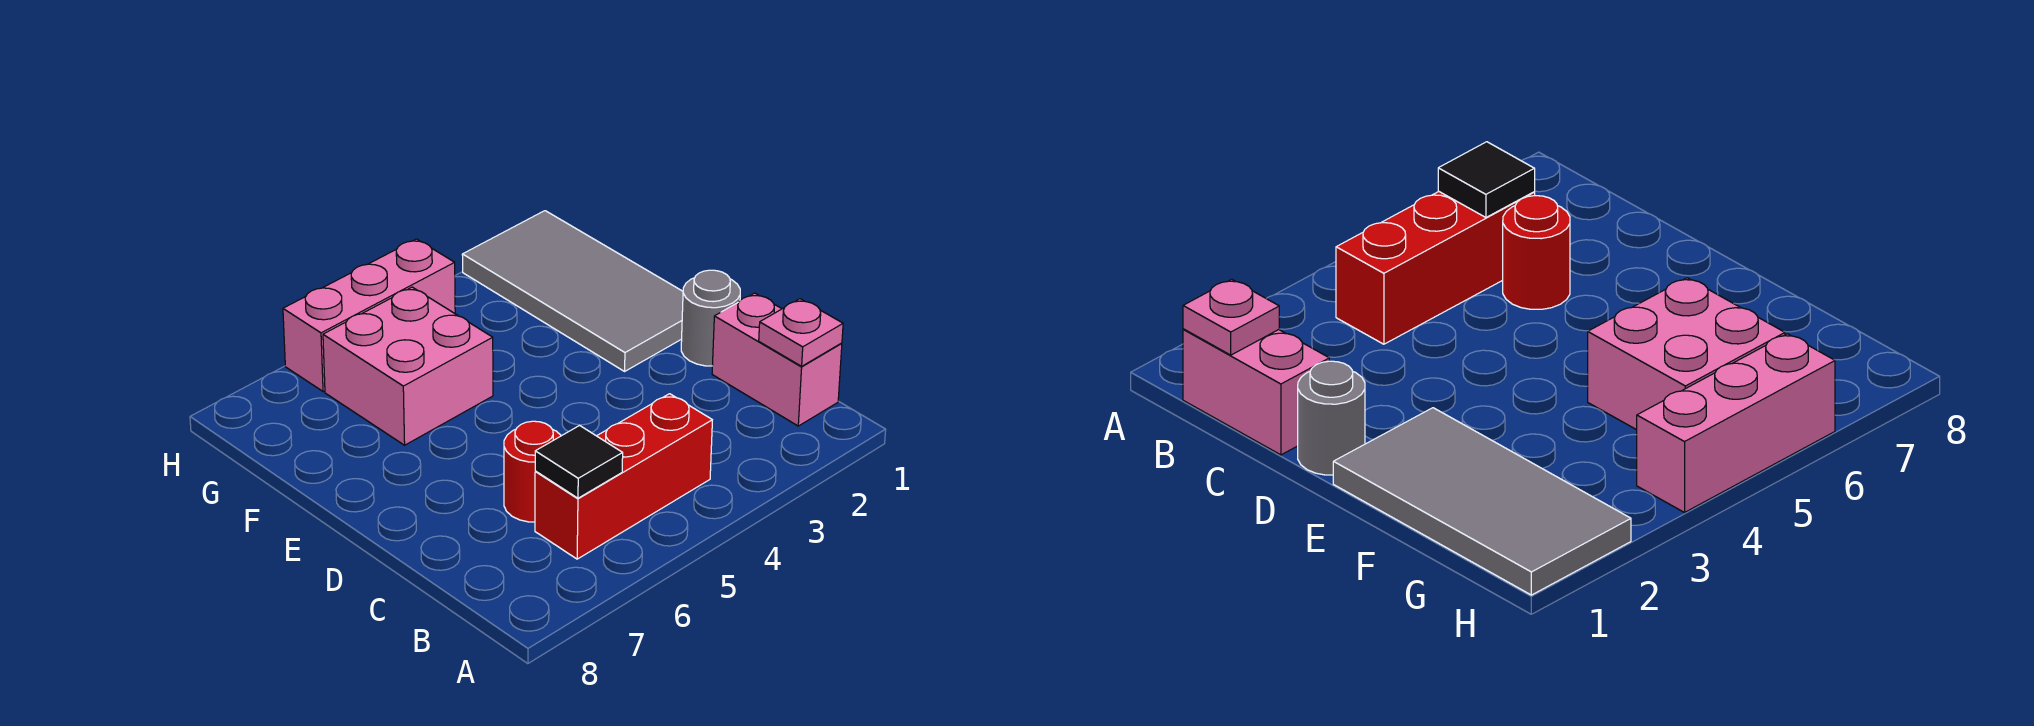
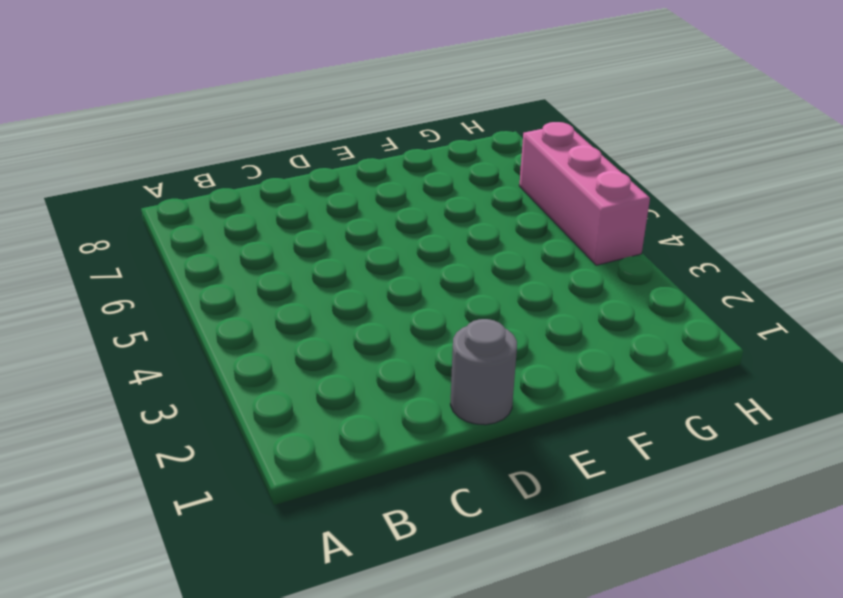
none -> pink brick B1:C1 level 1
none -> red brick B4:B6 level 1

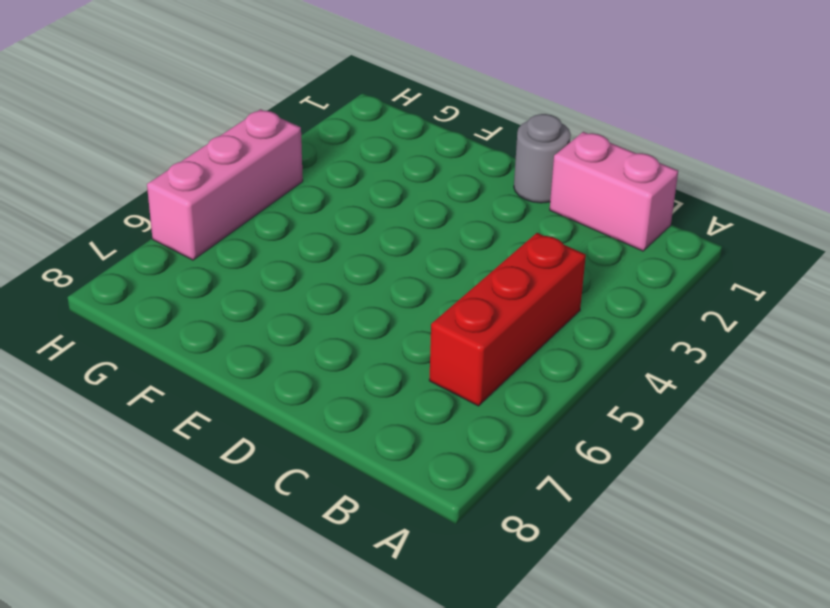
none -> red round brick C6 level 1
none -> grey tile E1:H2 level 1

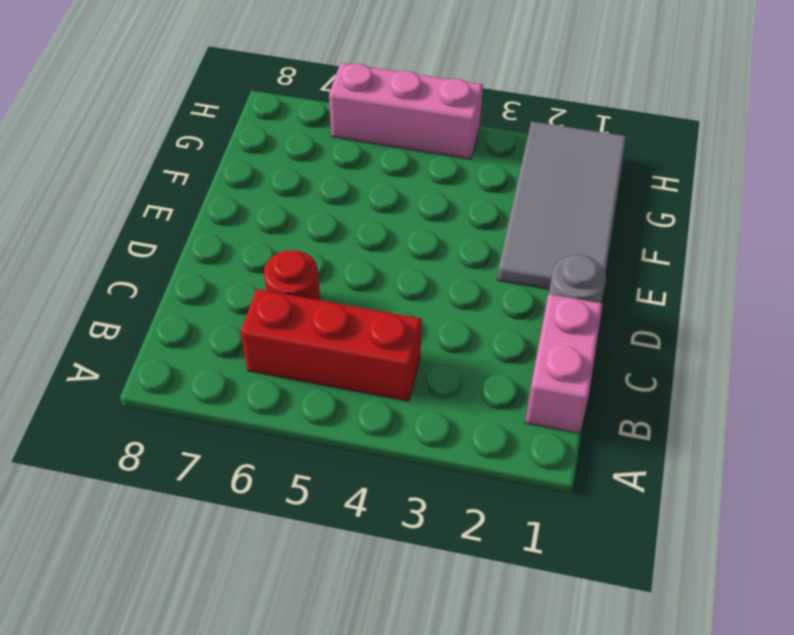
none -> pink brick F5:G6 level 1
none -> pink plate B1 level 2

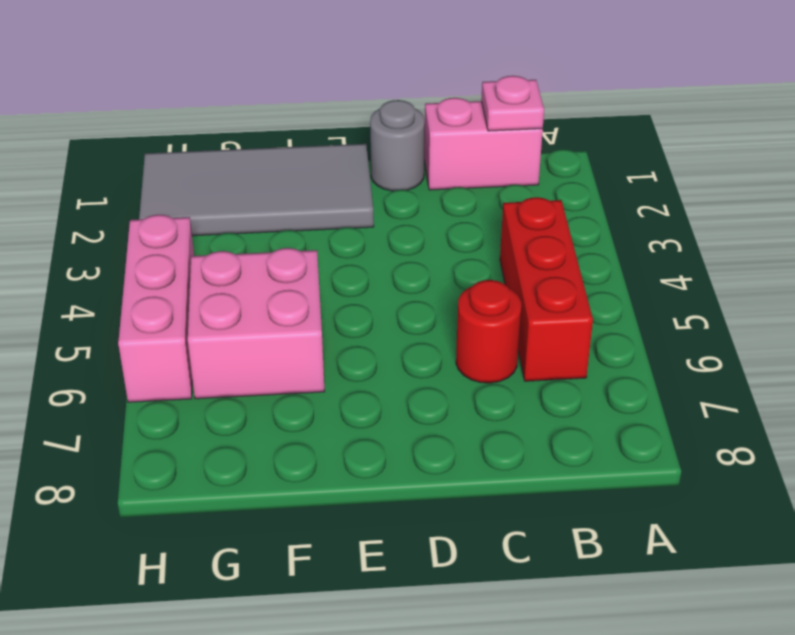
none -> black tile B6 level 2

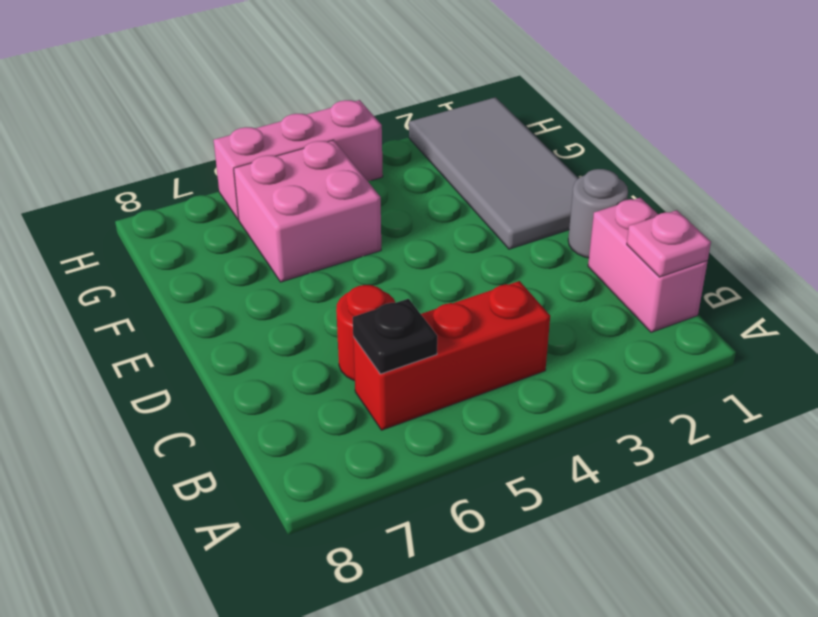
black plate B6 level 2 -> black tile B6 level 2

